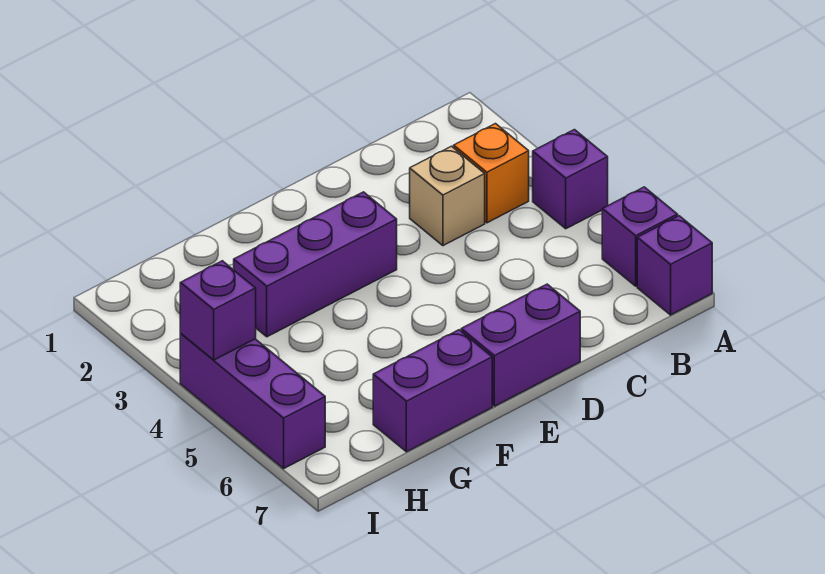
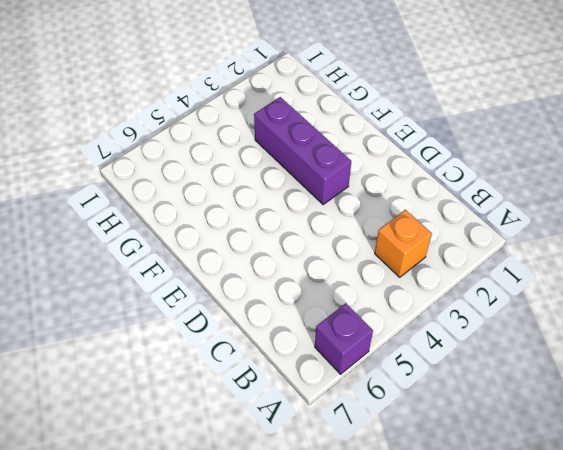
none -> purple brick A4 level 1
none -> purple brick A7 level 1

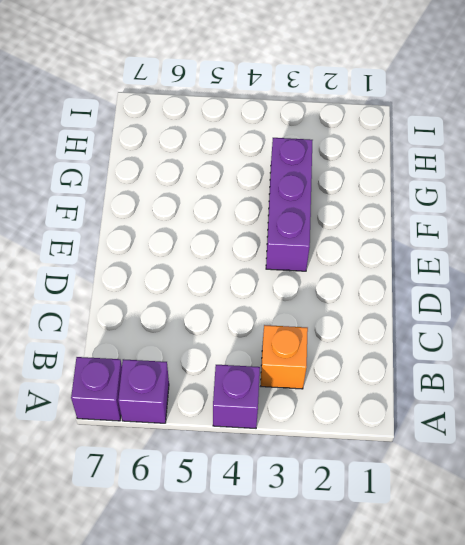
none -> tan brick C3 level 1
none -> purple brick D7:E7 level 1

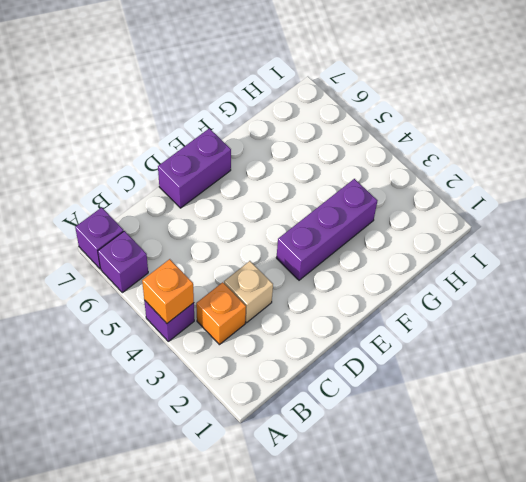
orange brick A4 level 2 -> none
none -> purple brick F7:G7 level 1
none -> purple brick I4:I6 level 1

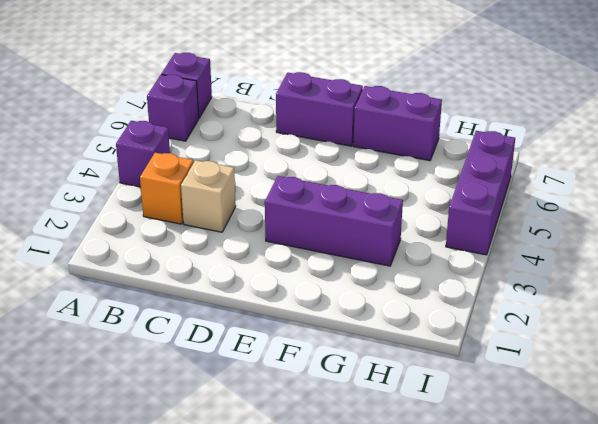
none -> purple brick I4 level 2

